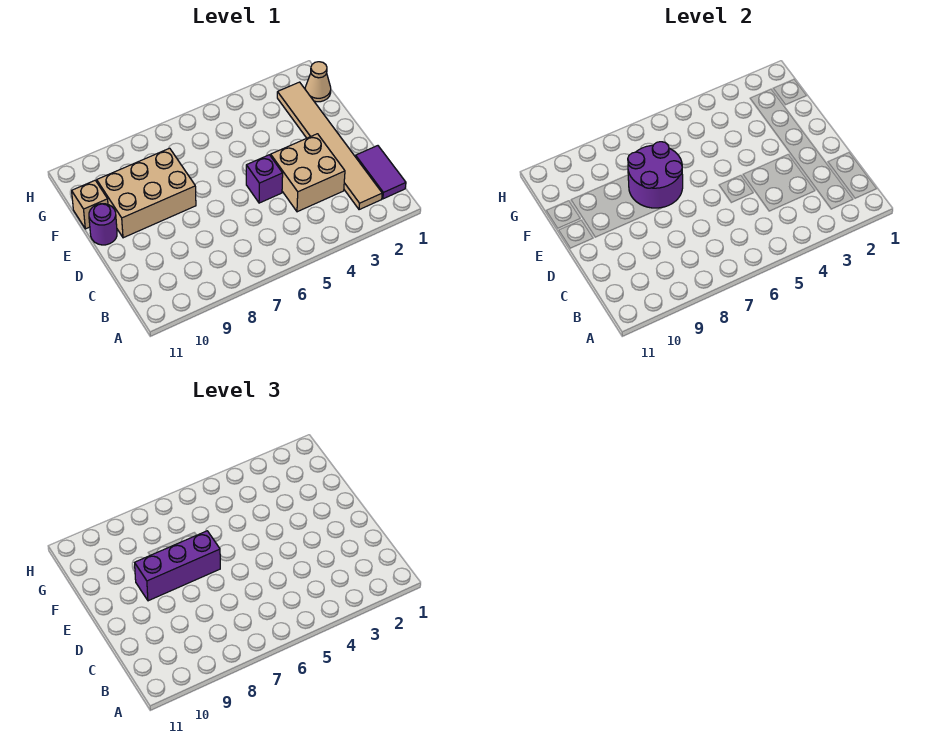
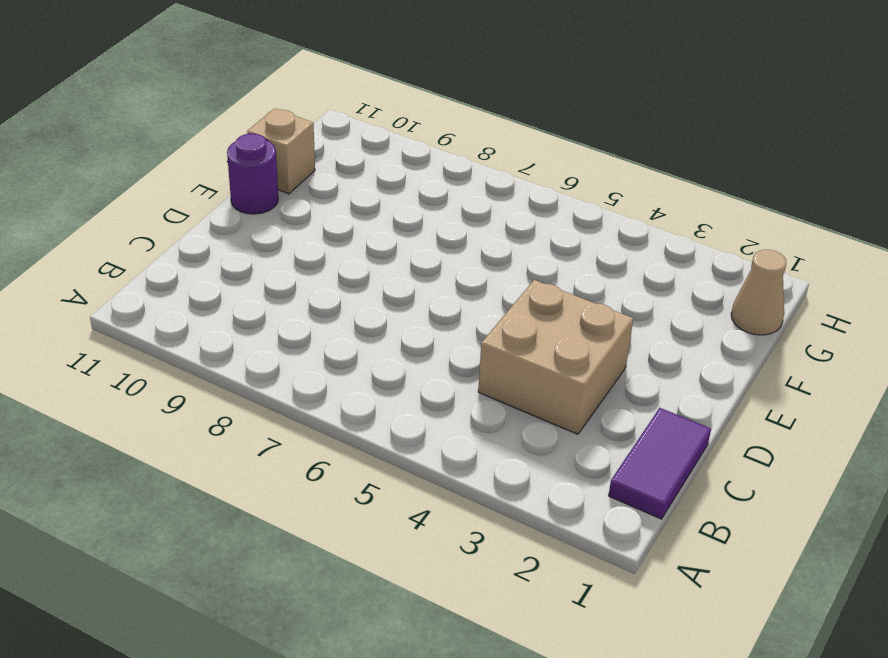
none -> tan tile B2:G2 level 1
none -> purple brick D5 level 1

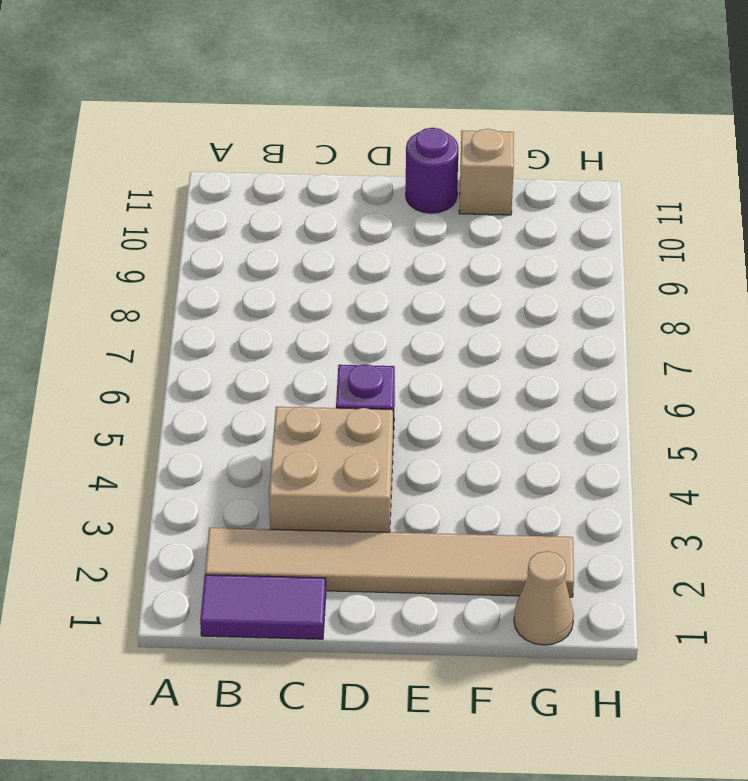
none -> tan brick E8:F10 level 1
none -> purple round brick E7:F8 level 2

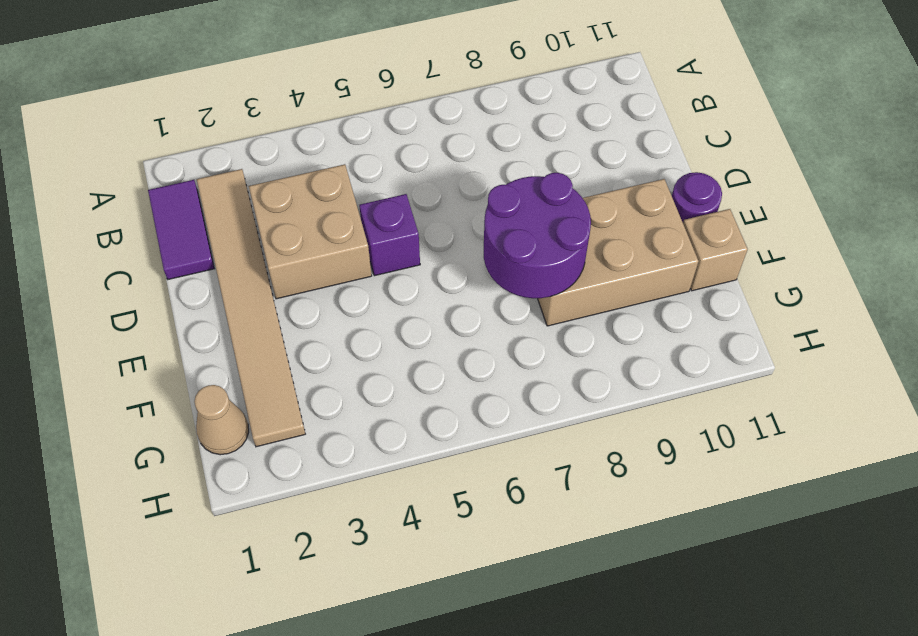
none -> purple brick E7:E9 level 3

